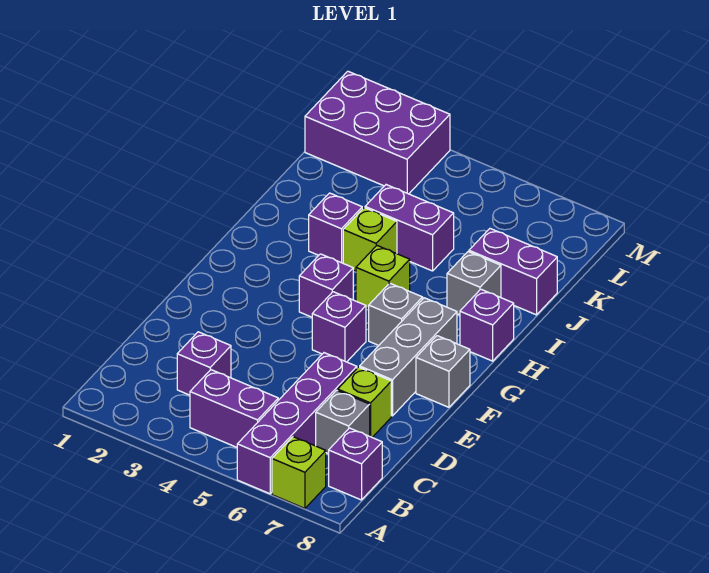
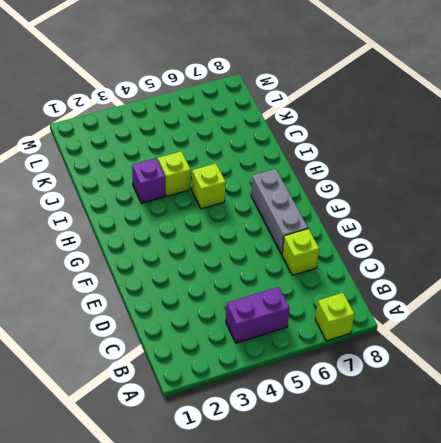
none -> purple brick A6:D6 level 1
none -> purple brick B8 level 1
none -> purple brick C3 level 1

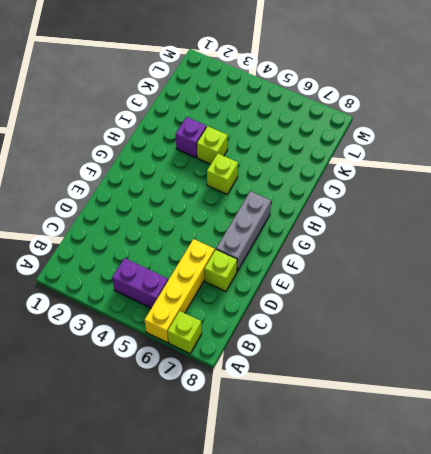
yellow brick A6:D6 level 1 -> purple brick A6:D6 level 1
none -> purple brick B8 level 1
none -> purple brick C3 level 1
none -> grey brick C7 level 1

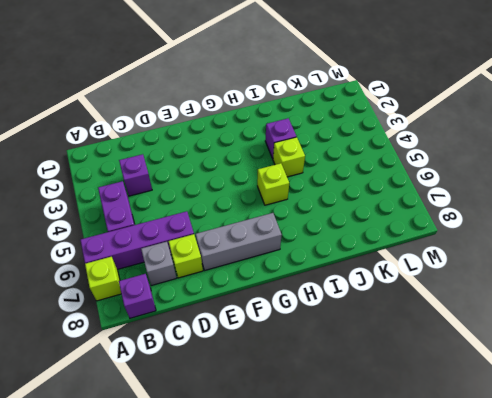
none -> purple brick F5 level 1
none -> grey brick F8 level 1
none -> purple brick G4 level 1

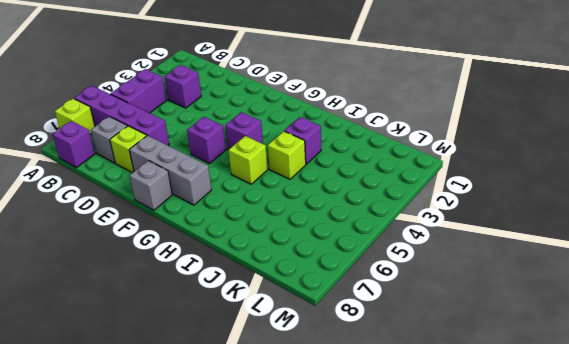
none -> grey brick G6 level 1
none -> purple brick H8 level 1
none -> grey brick I7 level 1

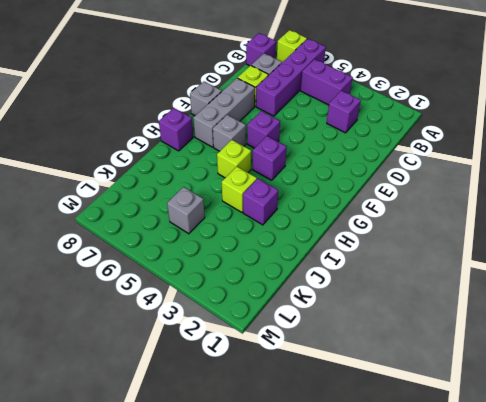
grey brick K5 level 1 -> grey brick I7 level 1
none -> purple brick J4:J5 level 1
none -> purple brick J7:J8 level 1
none -> purple brick L1:M3 level 1

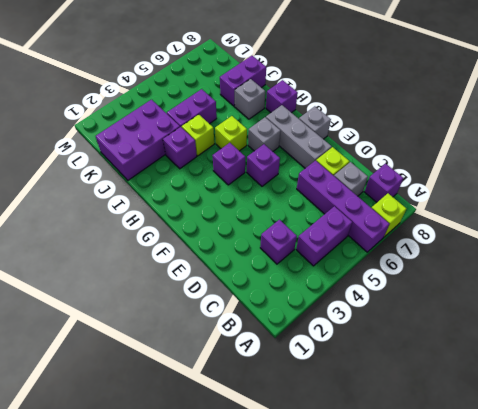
purple brick J1:K3 level 1 -> purple brick L1:M3 level 1

